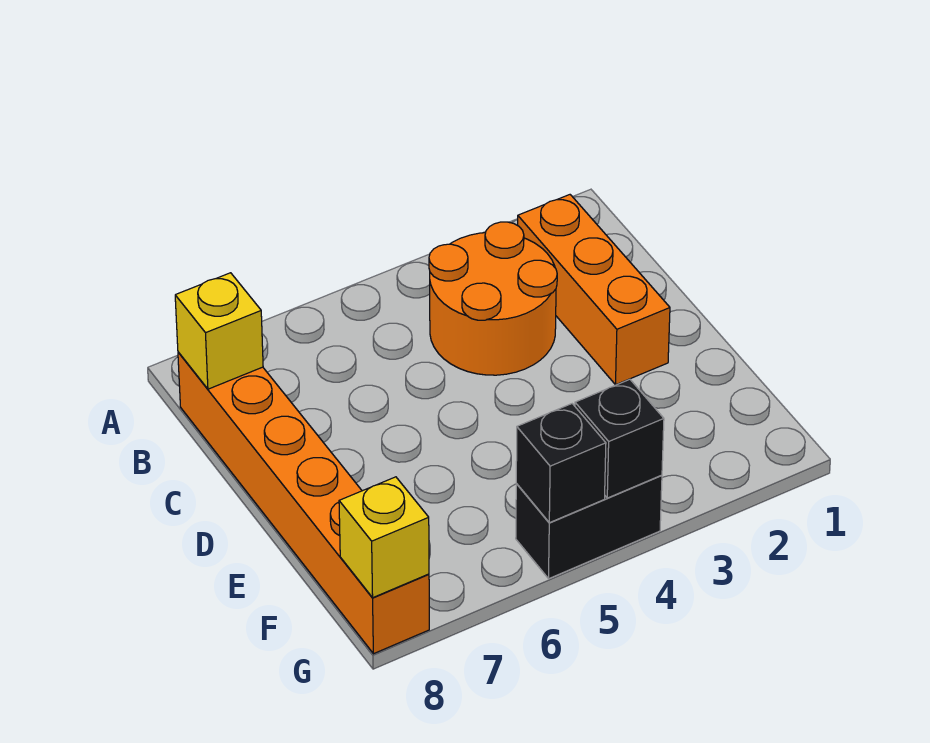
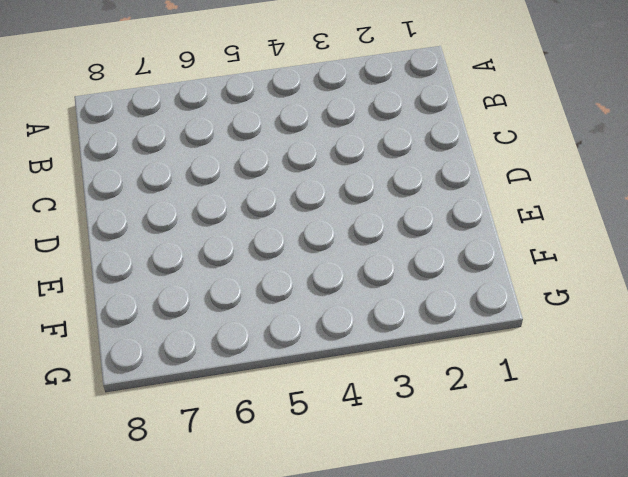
none -> orange brick B2:D2 level 1
none -> orange round brick B3:C4 level 1

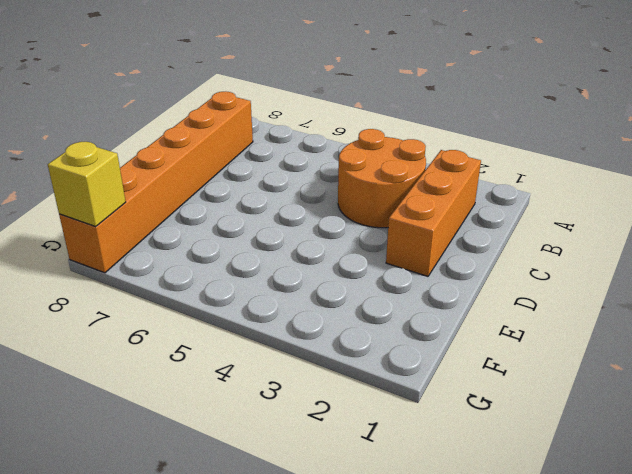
none -> black brick G4:G5 level 1
none -> yellow brick B8 level 2

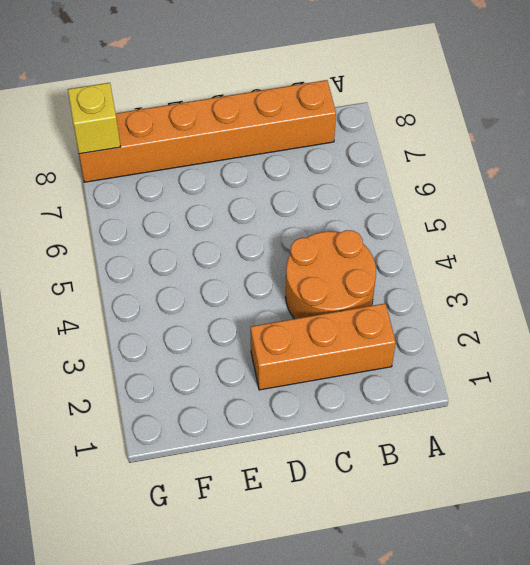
none -> black brick G4:G5 level 1
none -> yellow brick B8 level 2

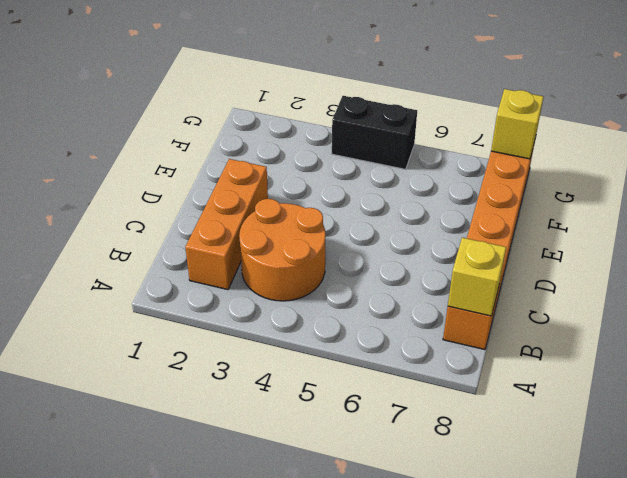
none -> black brick G4 level 2
none -> black brick G5 level 2

